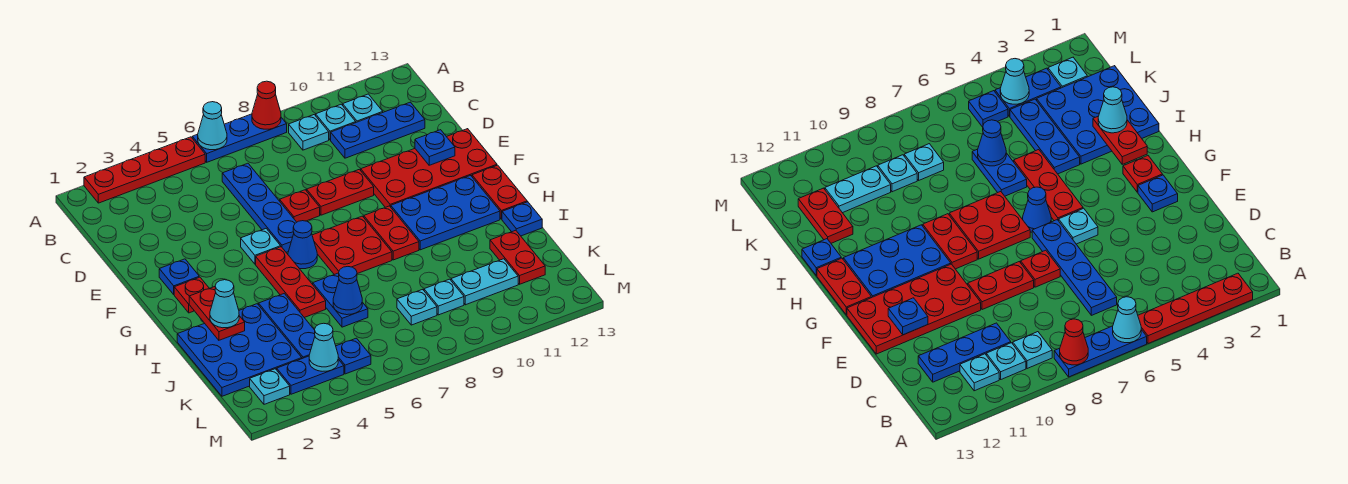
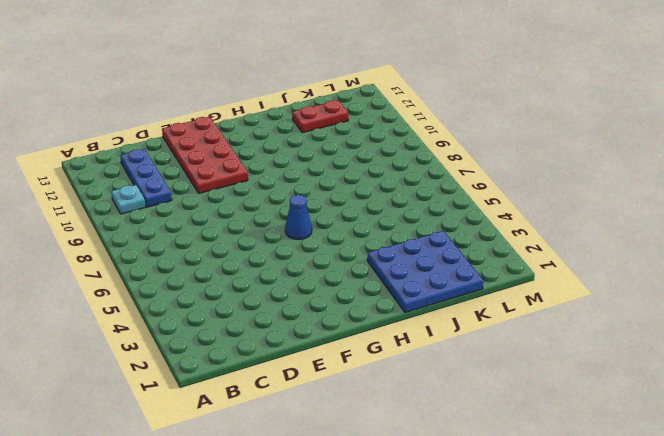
none -> red plate A2:A5 level 1
none -> blue plate A6:A8 level 1
none -> cyan plate B9 level 1
none -> cyan plate B11 level 1

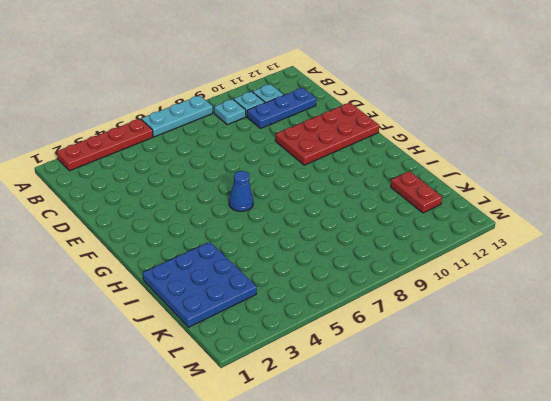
cyan plate A6:A8 level 1 -> blue plate A6:A8 level 1
none -> blue plate C6:F6 level 1
none -> red plate E7 level 1
none -> red plate E8:E9 level 1
none -> blue plate F2 level 1

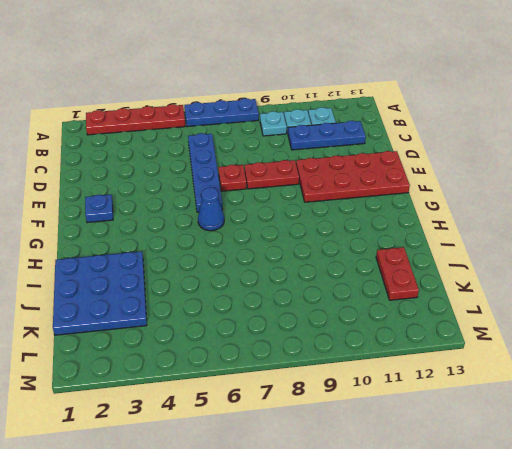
none -> cyan plate F5 level 1
none -> red plate G2 level 1
none -> red plate G5:I5 level 1
none -> red plate G7:H8 level 1

